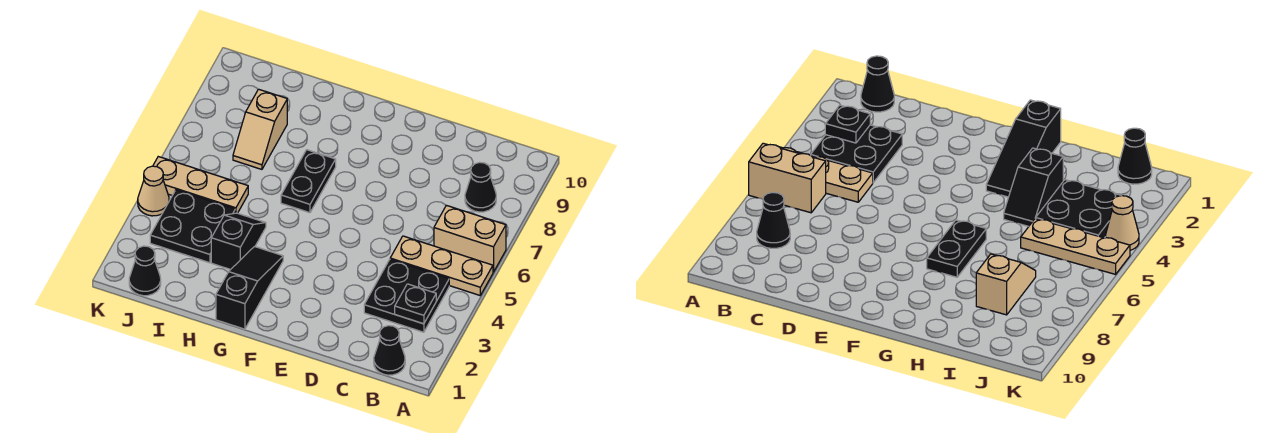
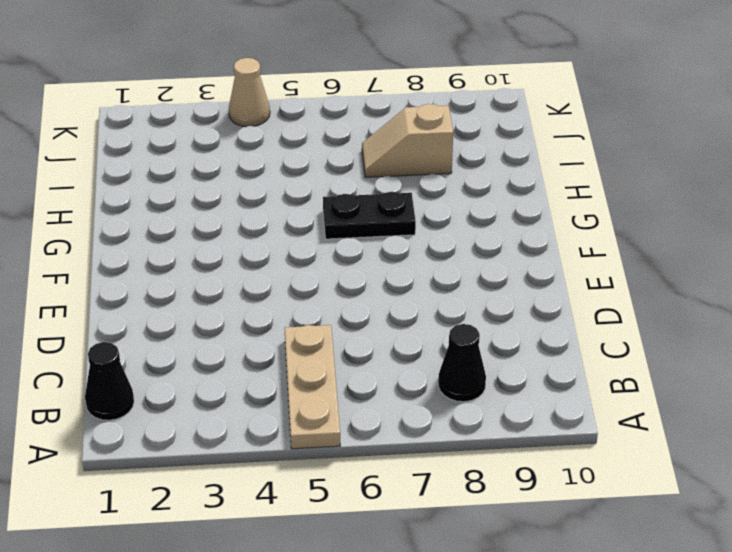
none -> tan brick A6:B6 level 1
none -> black plate B3:C4 level 1
none -> black slope G1:G3 level 1 top 1

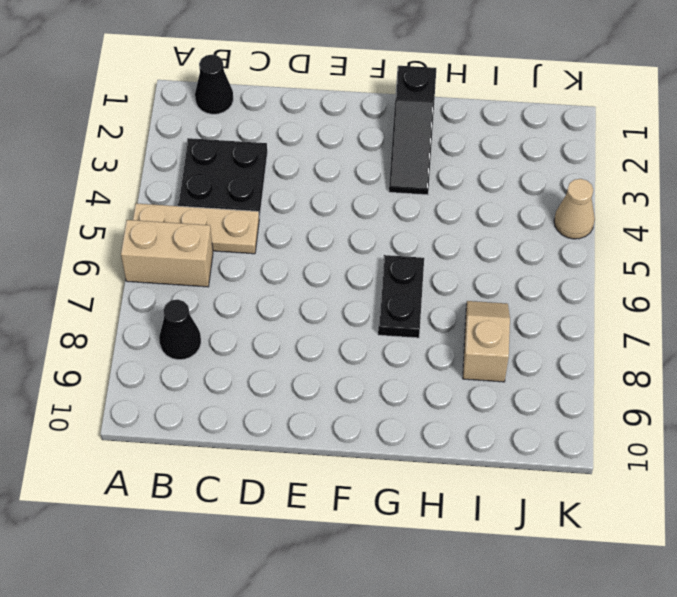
none -> black slope H3:H4 level 1 top 3
none -> black plate I3:J4 level 1
none -> tan plate I5:K5 level 1

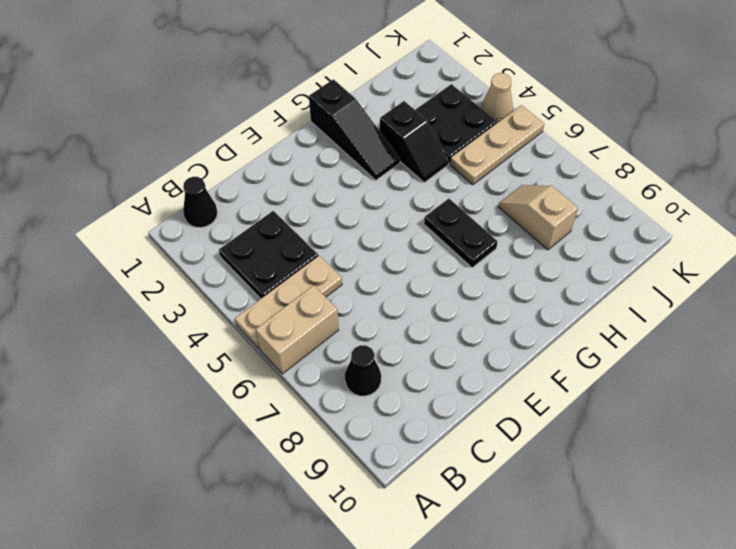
none -> black cone J1 level 1
none -> black plate B3 level 2

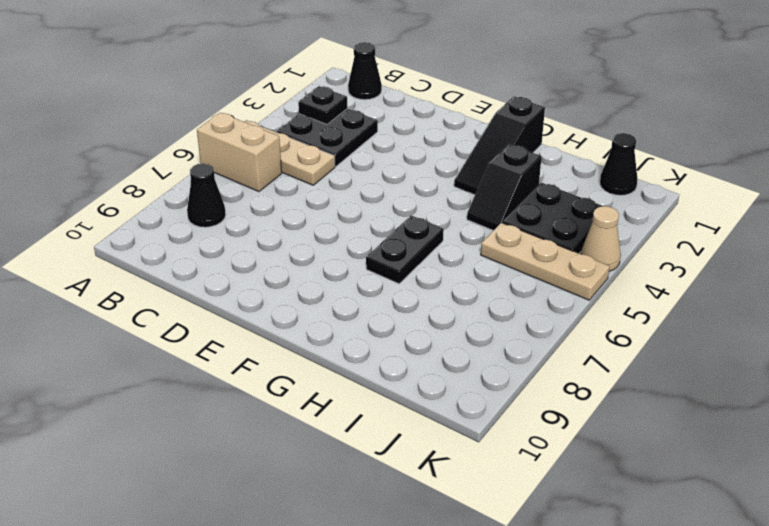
none -> tan slope I7:I8 level 1 top 8

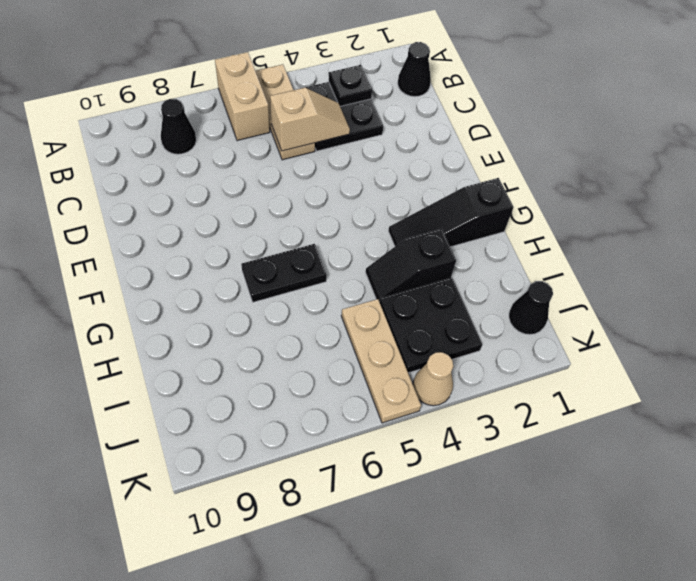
tan slope C4:C5 level 2 top 5 -> tan slope I7:I8 level 1 top 8

